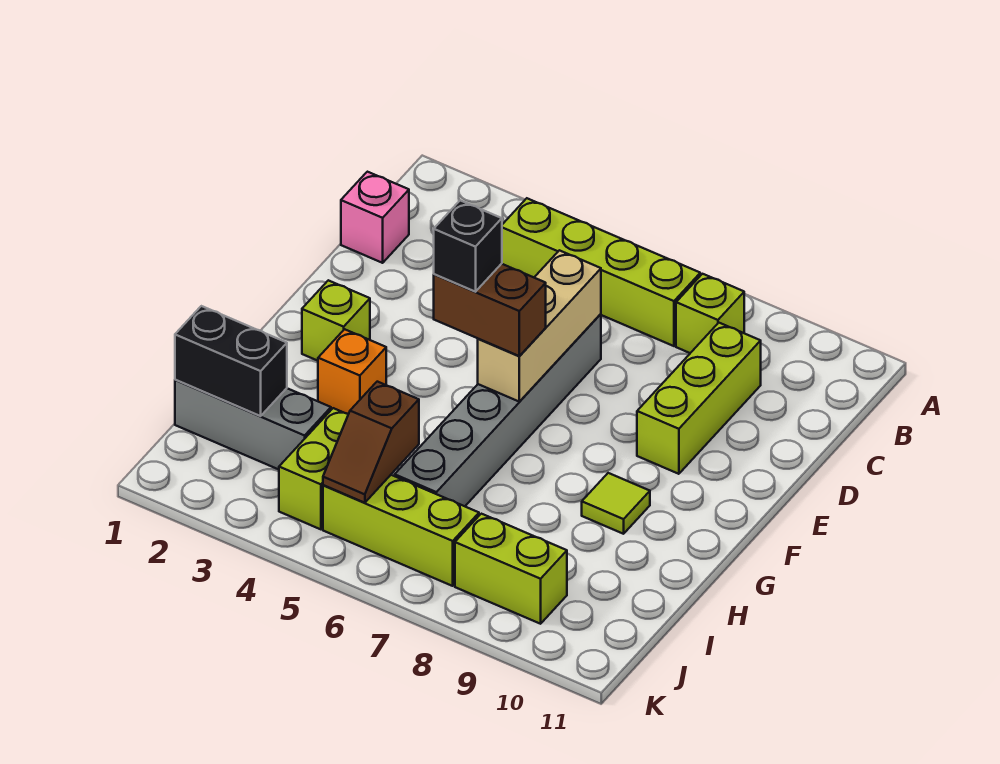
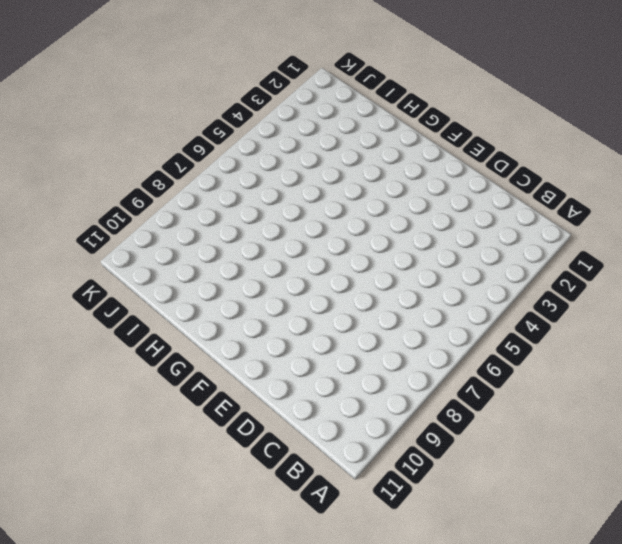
none -> lime brick B4:B7 level 1
none -> lime brick B8 level 1
none -> pink brick C1 level 1

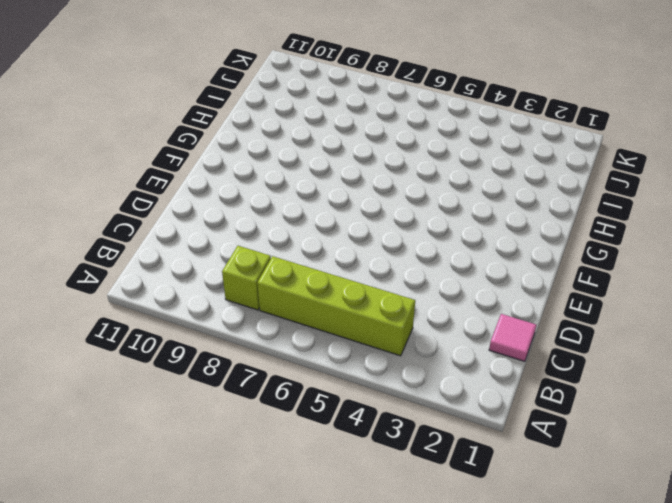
pink tile C1 level 1 -> pink brick C1 level 1
none -> lime brick C9:E9 level 1
none -> grey brick D6:I6 level 1
none -> lime brick F2 level 1

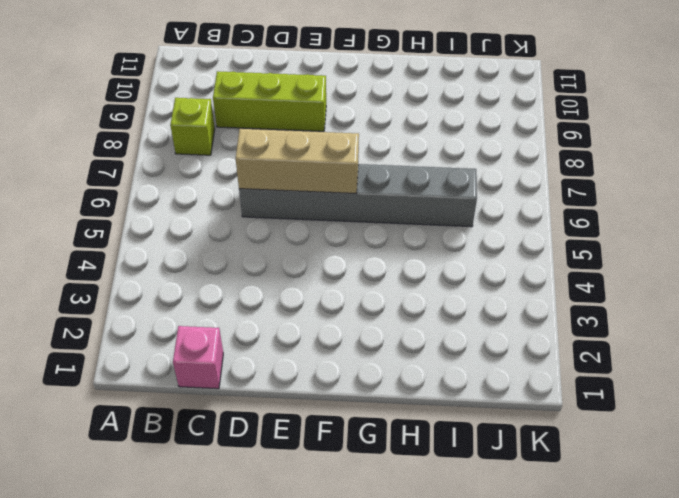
none -> lime brick B4:B7 level 1
none -> lime brick F2 level 1
none -> orange brick G3 level 1

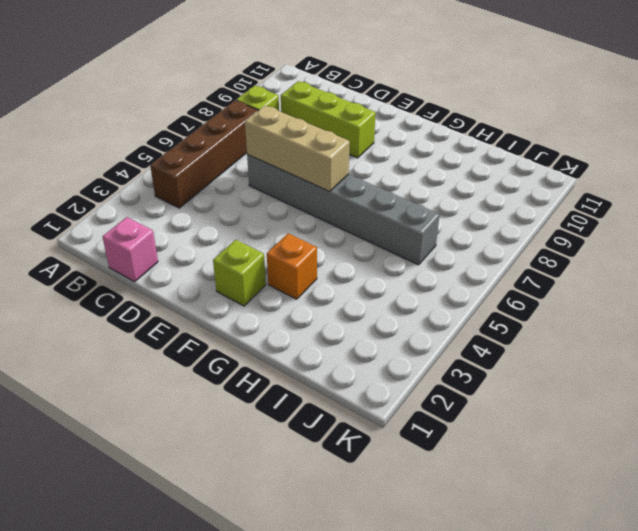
brown brick B4:B7 level 1 -> lime brick B4:B7 level 1
none -> lime tile G9 level 1
none -> grey brick I1:I3 level 1
none -> lime brick I4:J4 level 1

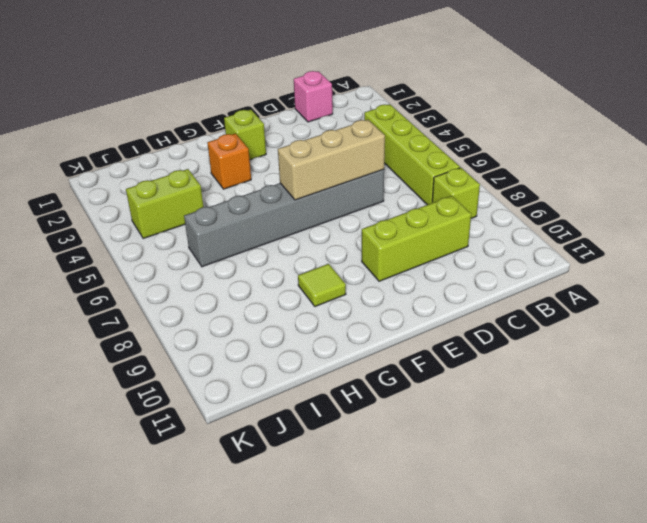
none -> grey brick I1:I3 level 1
none -> lime brick J5:J7 level 1
none -> lime brick J8:J9 level 1

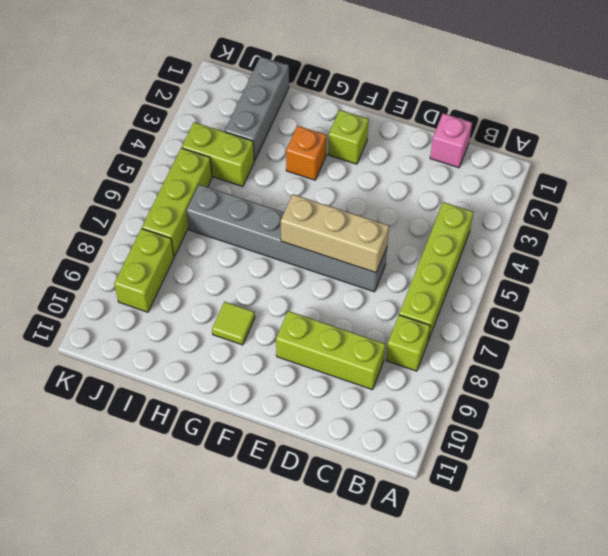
none -> black brick I1:I2 level 2
none -> brown slope I5:J5 level 2 top I
none -> brown brick F5:F6 level 3

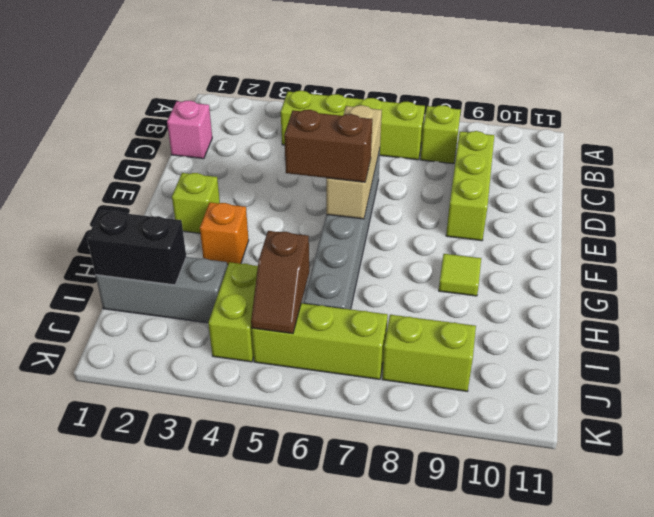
none -> black brick F5 level 4

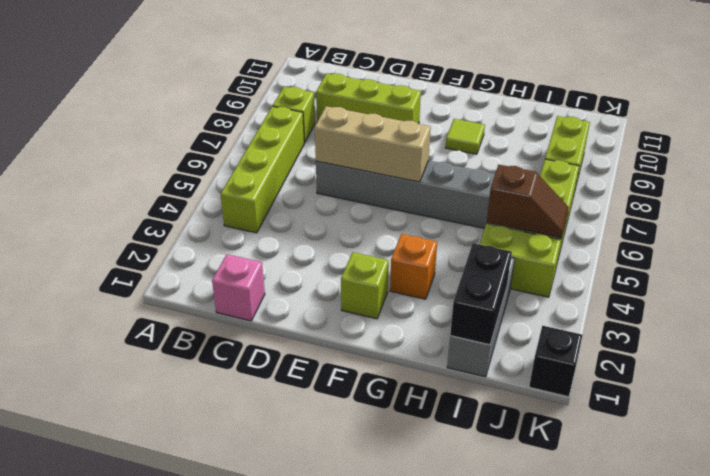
black brick K1 level 1 -> black brick F5 level 4
none -> brown brick F5:F6 level 3

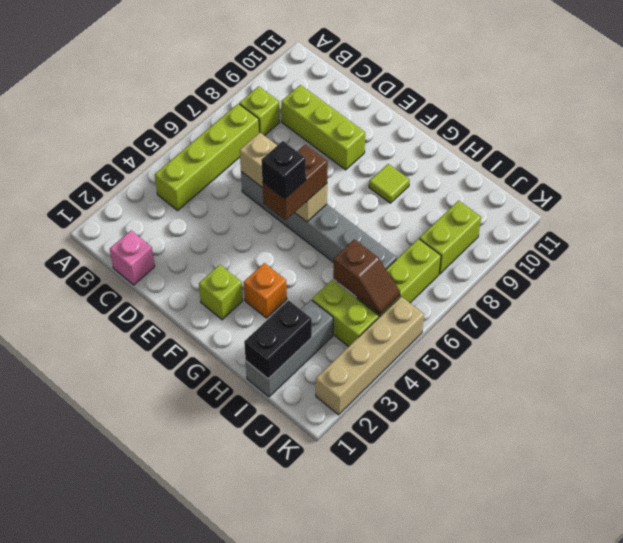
tan brick K2:K5 level 1 -> none

